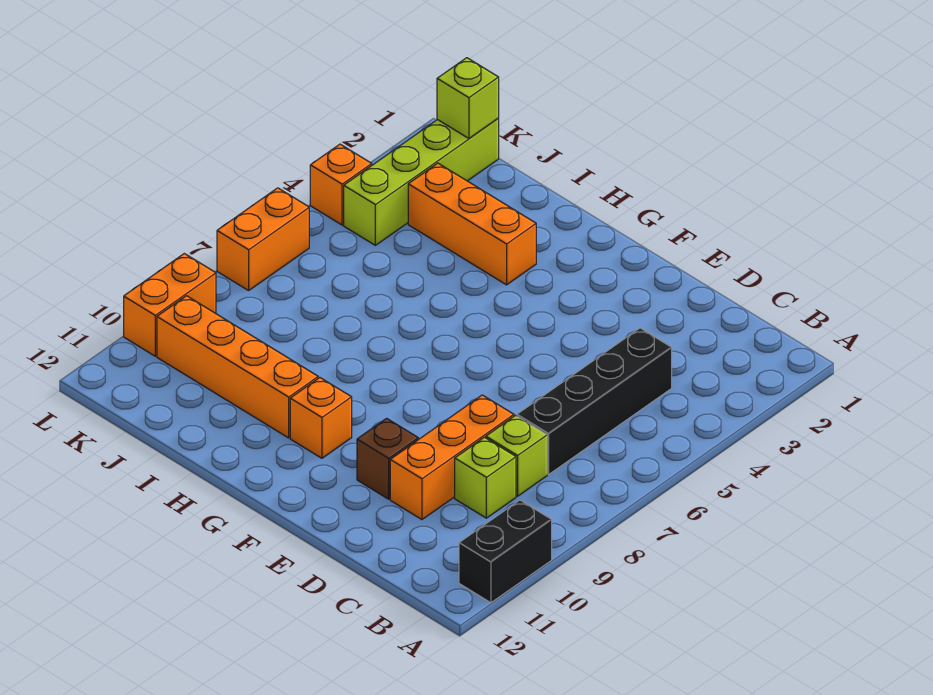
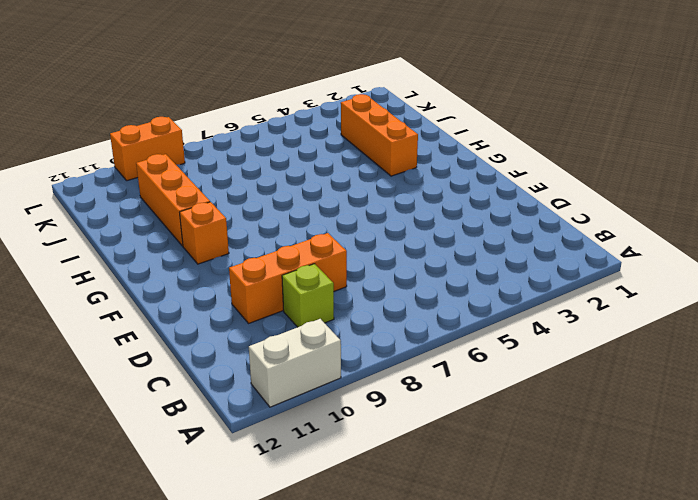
white brick A10:A11 level 1 -> black brick A10:A11 level 1
orange brick H10:J10 level 1 -> orange brick H10:K10 level 1
none -> black brick C4:C7 level 1
none -> lime brick C8 level 1
none -> brown brick E10 level 1

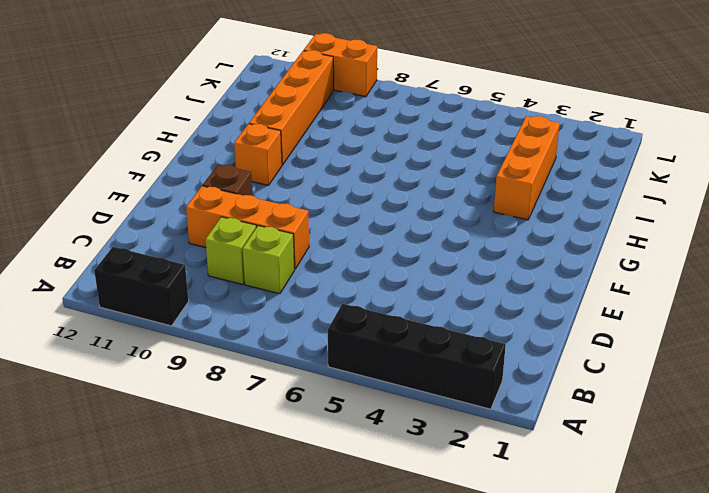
black brick A2:A5 level 1 -> black brick C4:C7 level 1
none -> lime brick K1:K4 level 1
none -> orange brick L4 level 1
none -> orange brick L6:L7 level 1

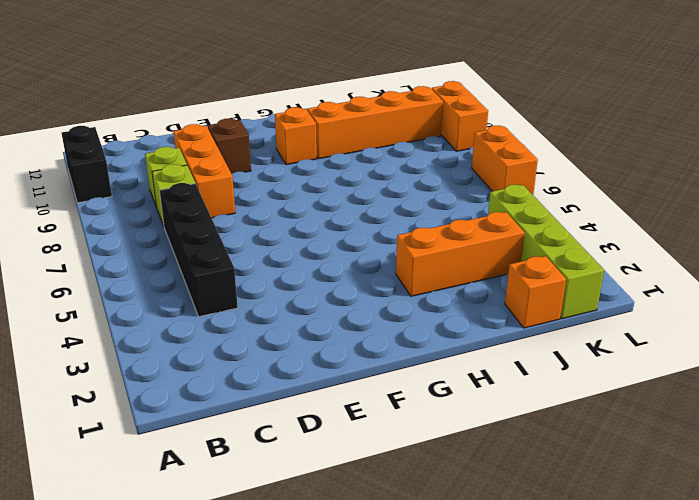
orange brick J1 level 1 -> orange brick L4 level 1
none -> lime brick K1 level 2

